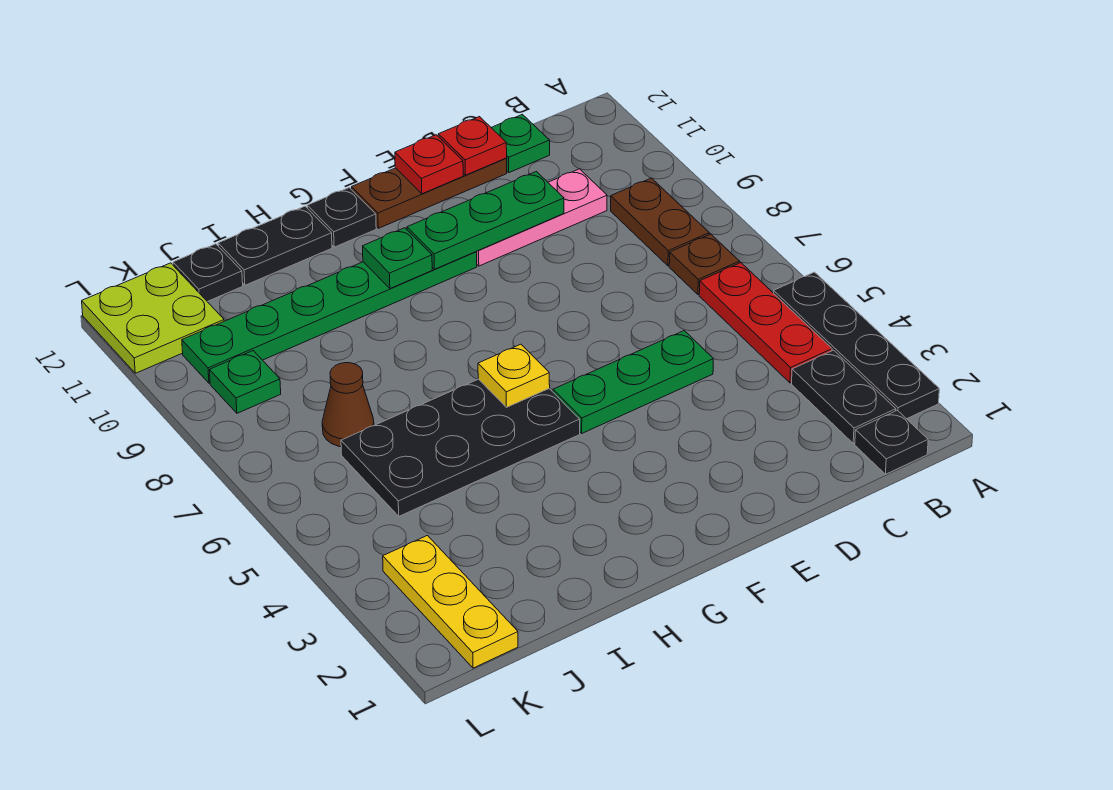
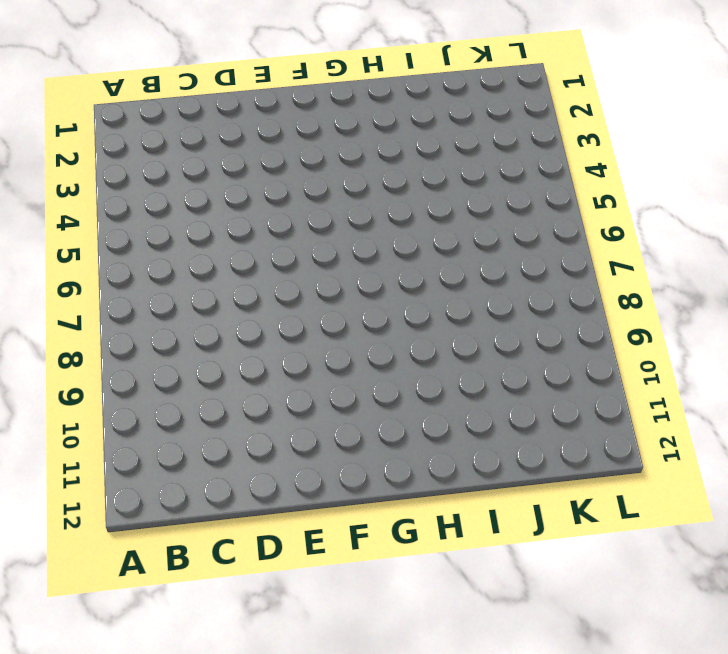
none -> black plate A2:A5 level 1
none -> black plate B1 level 1
none -> black plate B2:B3 level 1

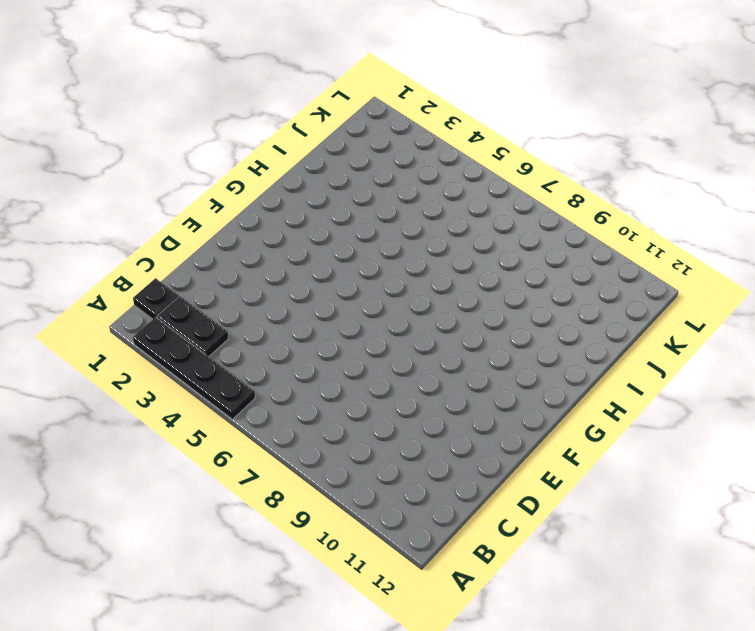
none -> red plate B4:B6 level 1
none -> brown plate B7 level 1
none -> brown plate B8:B9 level 1

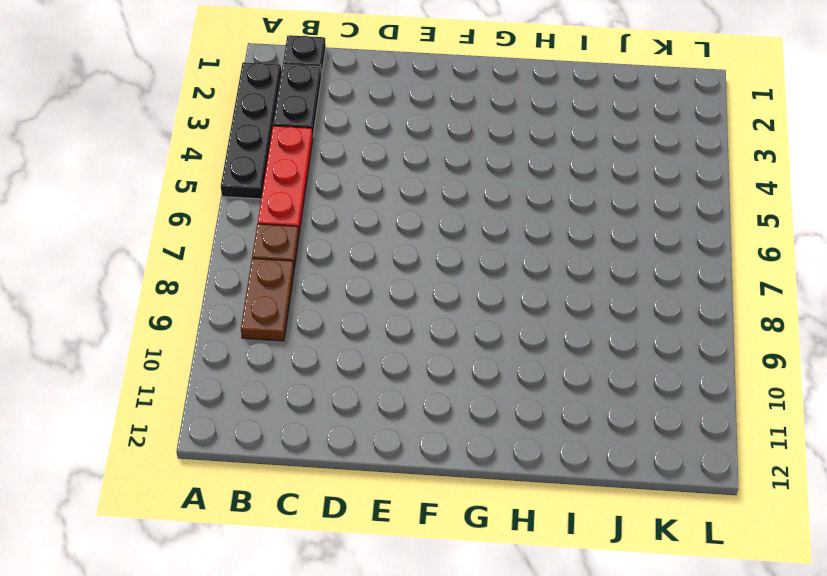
none -> pink plate C10:E10 level 1
none -> green plate C12 level 1
none -> green plate D5:F5 level 1

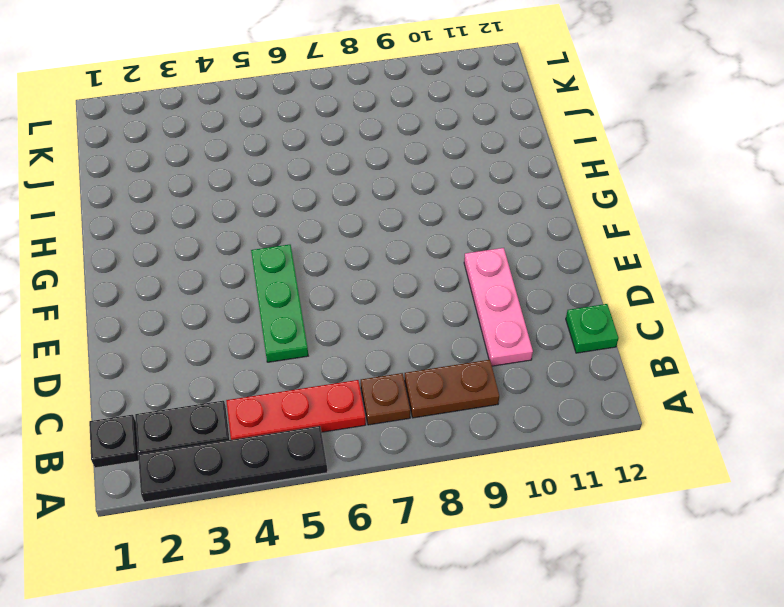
none -> brown plate D12:F12 level 1
none -> green plate F10:K10 level 1
none -> black plate G5:J6 level 1

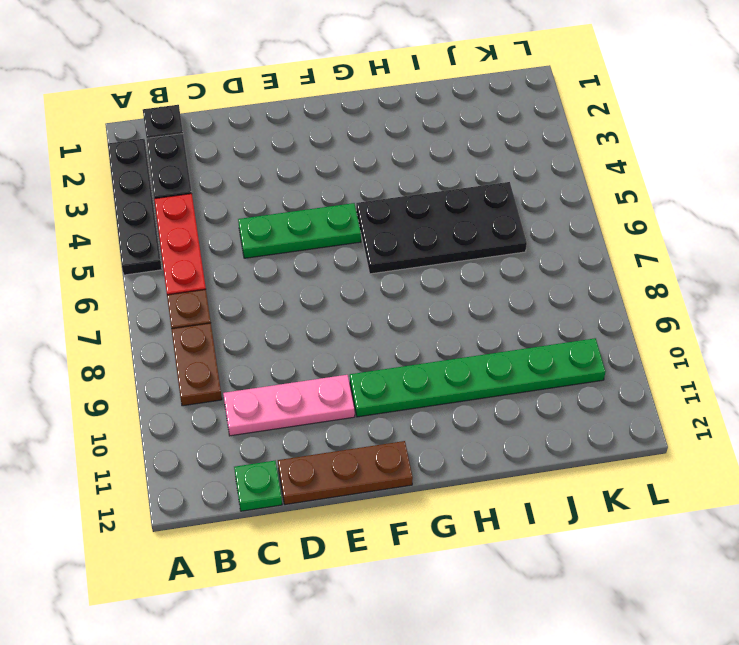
none -> black plate G12 level 1
none -> black plate H12:I12 level 1
none -> brown cone J7 level 1

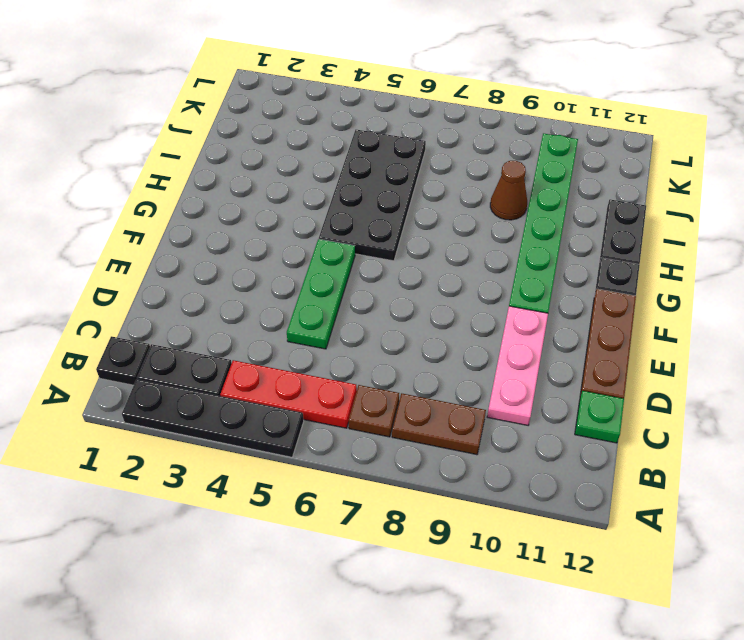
brown cone I9 level 1 -> brown cone J7 level 1
none -> black plate J12 level 1
none -> yellow plate K1:K3 level 1
none -> green plate K9 level 1

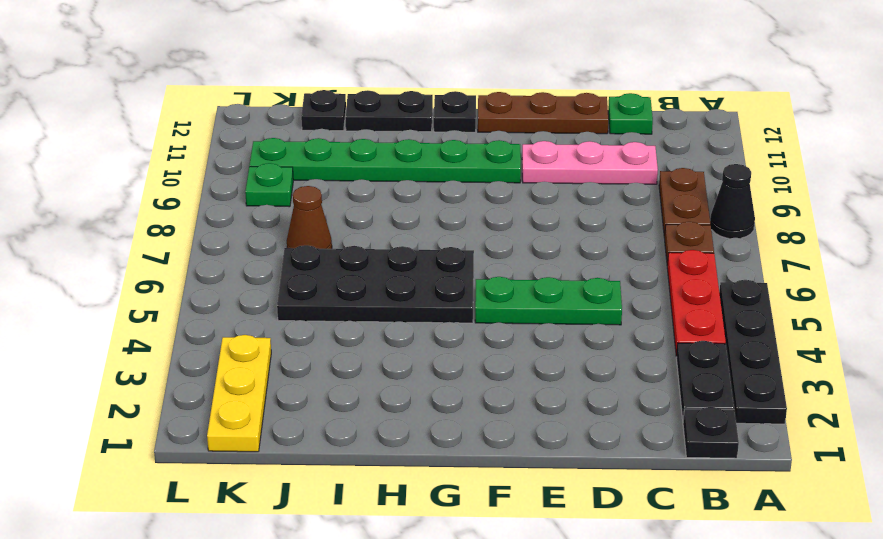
black cone A8 level 1 -> none
none -> lime plate K11:L12 level 1
none -> green plate D10:F10 level 2
none -> red plate D12 level 2

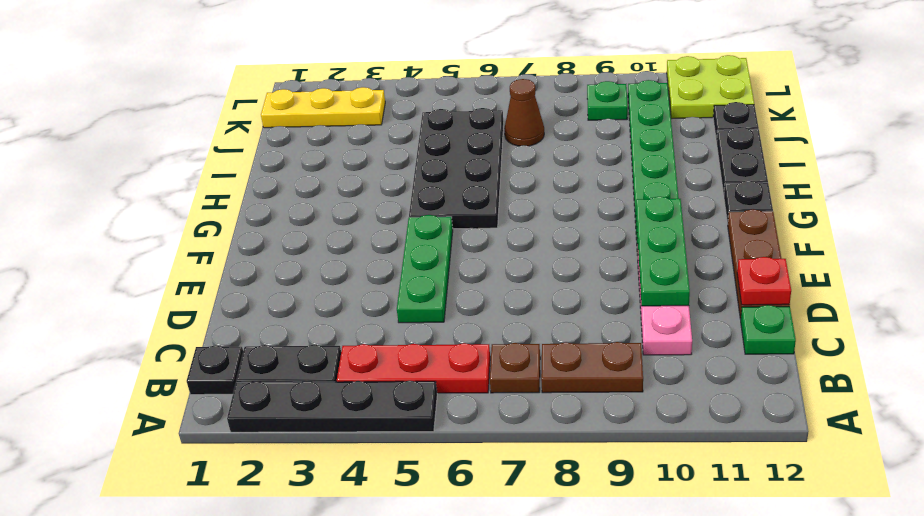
none -> red plate E12 level 2
none -> yellow plate G6 level 2
none -> green plate G10 level 2

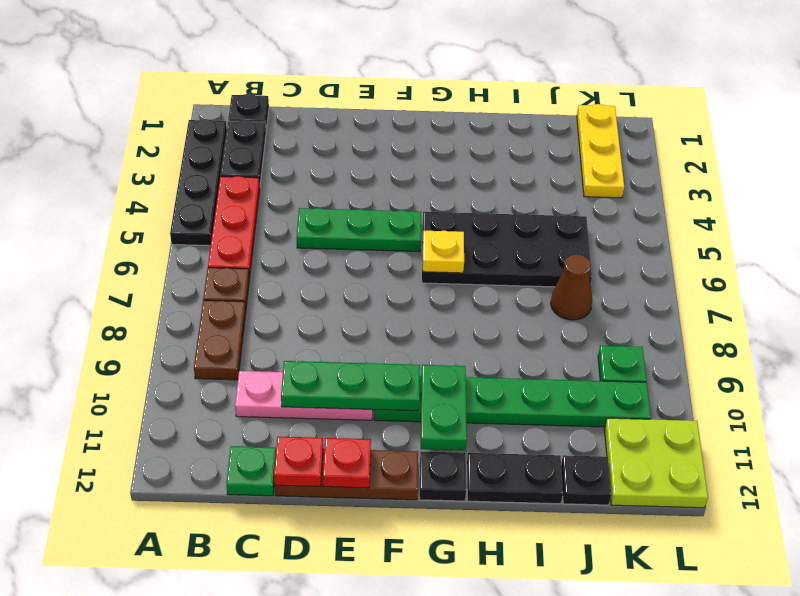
green plate G10:G11 level 2 -> green plate G10 level 2

